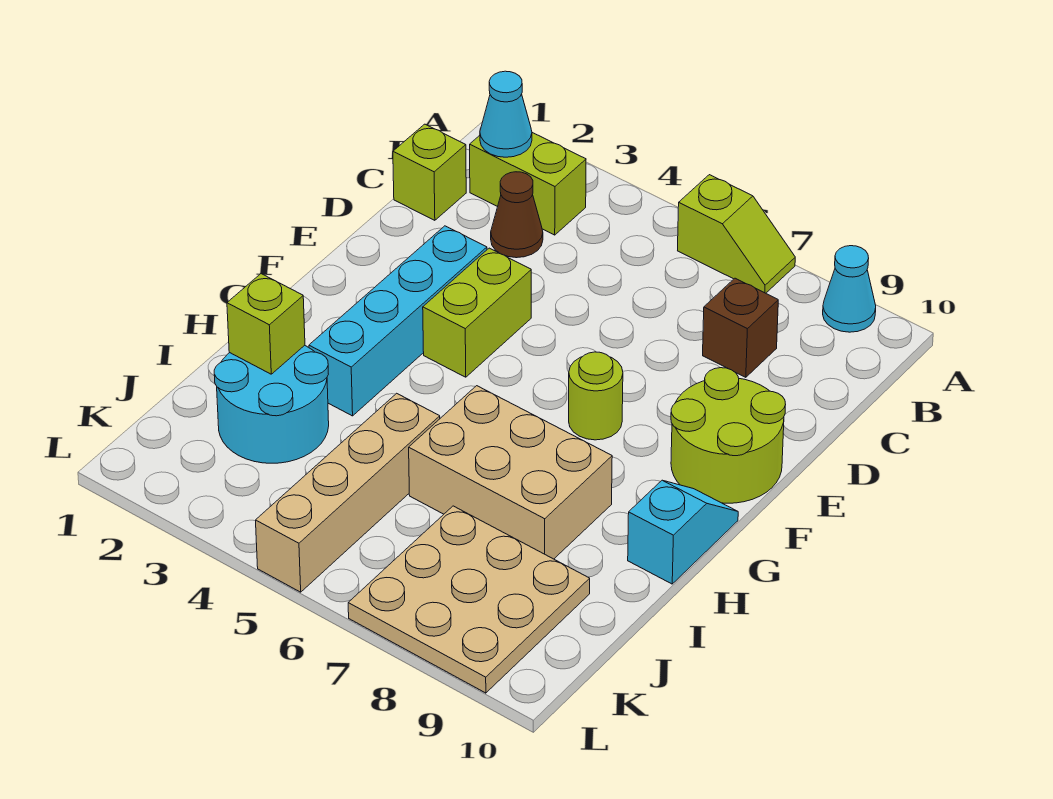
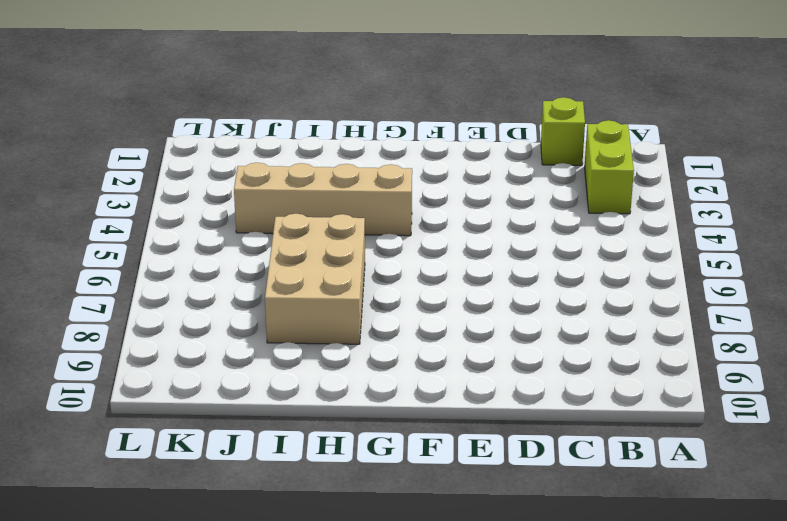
tan brick G4:J4 level 1 -> tan brick I5:L5 level 1
none -> lime slope A6:A7 level 1 top 6
none -> cyan cone A9 level 1
none -> brown cone C3 level 1

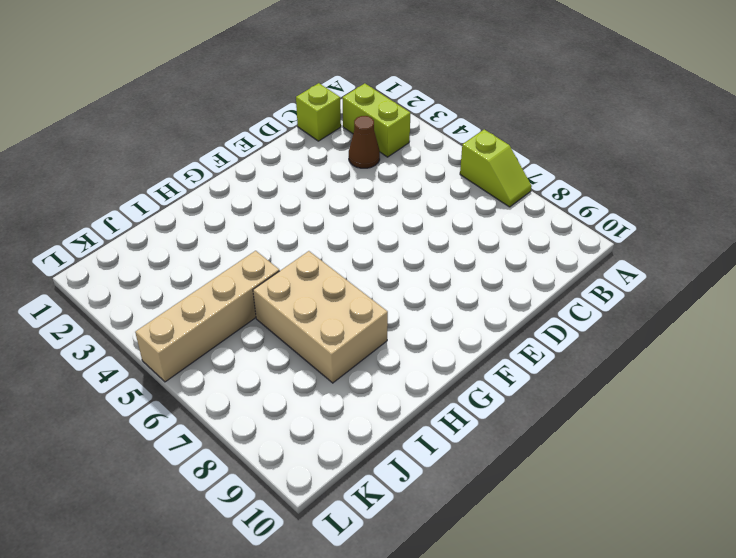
none -> cyan cone A9 level 1
none -> brown brick C8 level 1
none -> cyan brick E3:H3 level 1

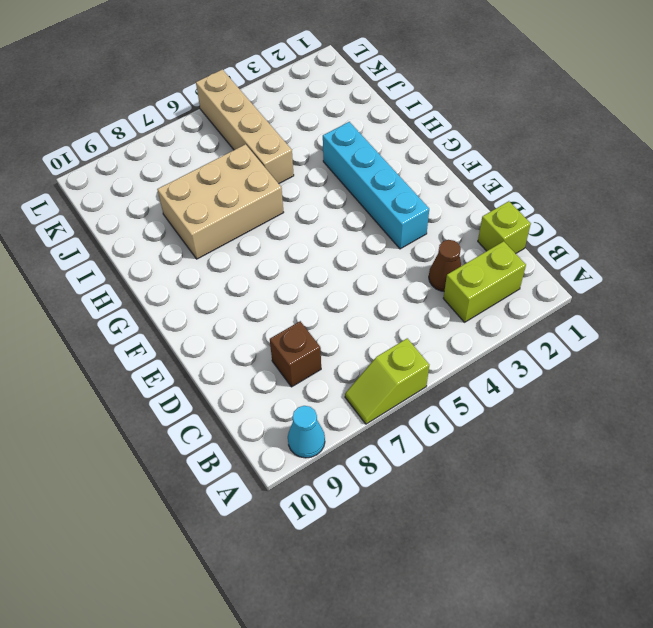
none -> lime brick E4:F4 level 1
none -> lime round brick E9:F10 level 1
none -> lime round brick F7 level 1

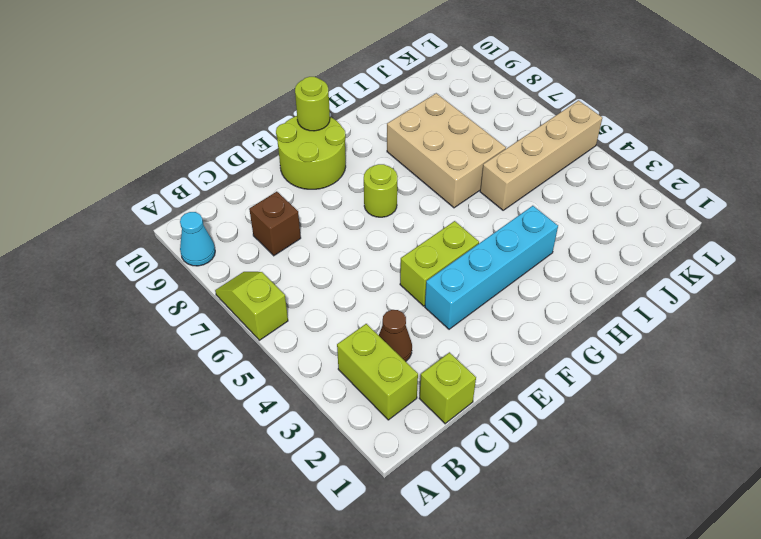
lime round brick F10 level 2 -> none
none -> cyan slope G10:H10 level 1 top H
none -> cyan round brick I2:J3 level 1
none -> tan plate J7:L9 level 1

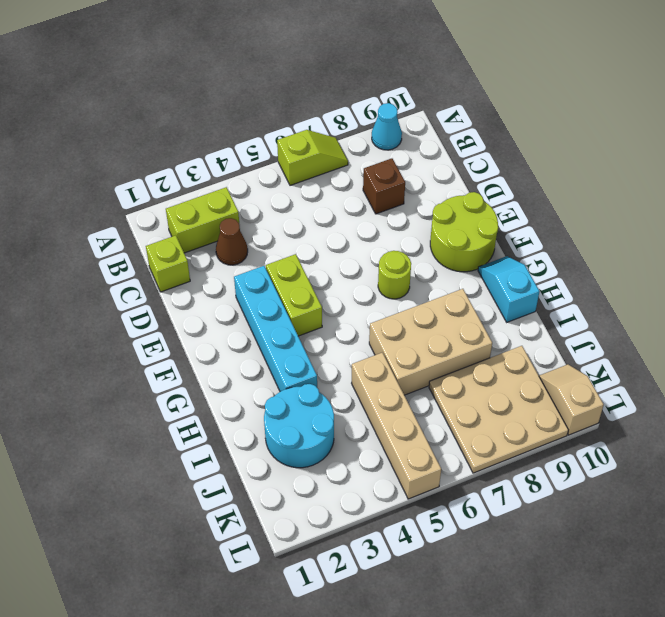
tan slope K10:L10 level 1 top L -> none
none -> cyan cone B2 level 2
none -> lime brick I2 level 2

